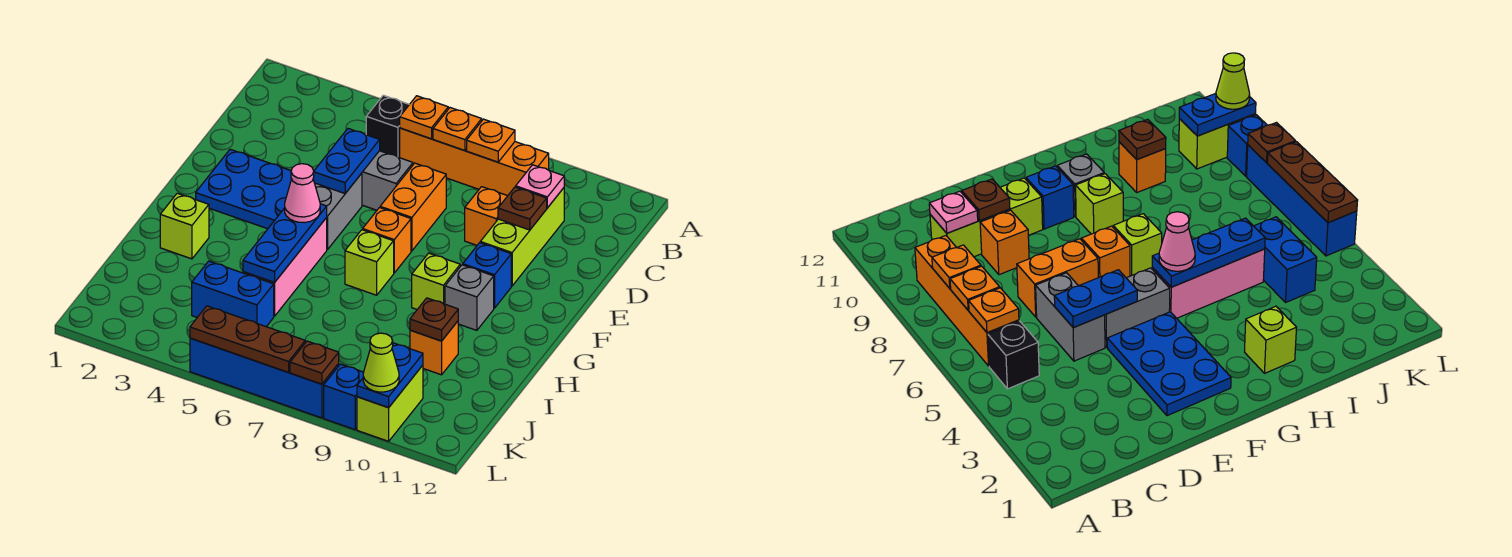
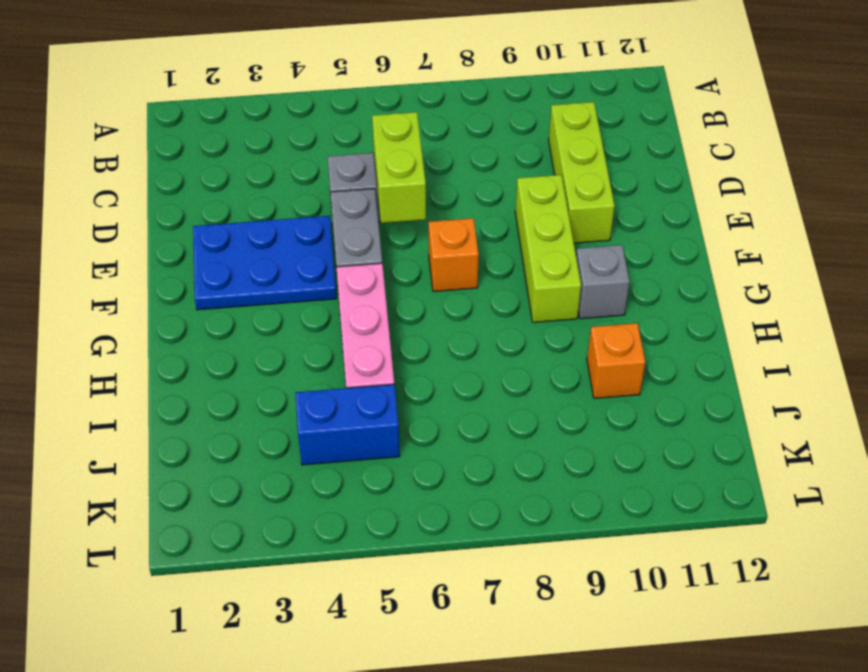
lime brick D6:E6 level 2 -> lime brick K10:L10 level 1
lime brick E9:G9 level 1 -> lime brick G9 level 1
none -> black brick B5 level 1
none -> orange brick B6:B9 level 1
none -> orange brick D7:E7 level 1
none -> orange brick D9 level 1

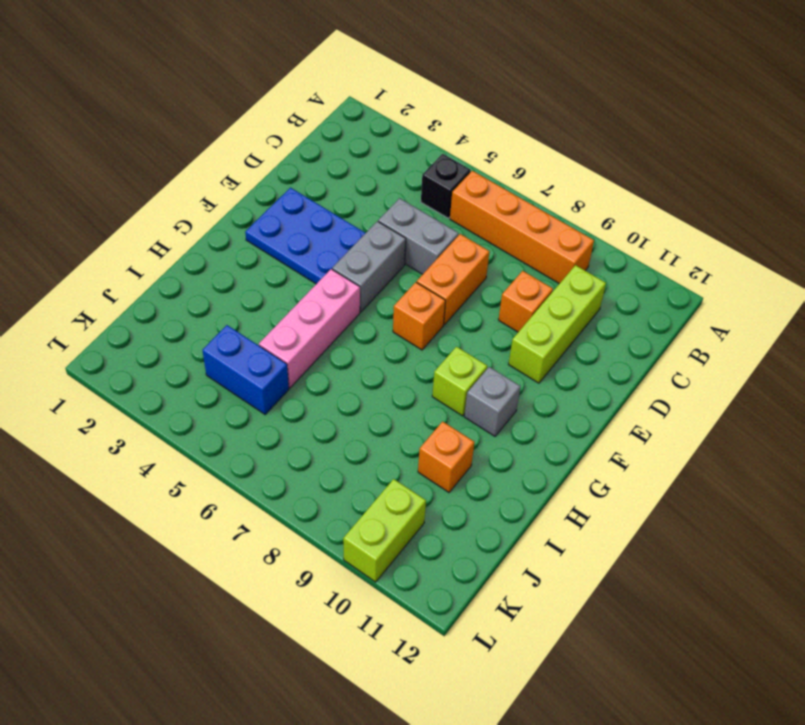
none -> blue brick F10 level 1
none -> lime brick G7 level 1
none -> lime brick H2 level 1
none -> blue brick L5:L8 level 1

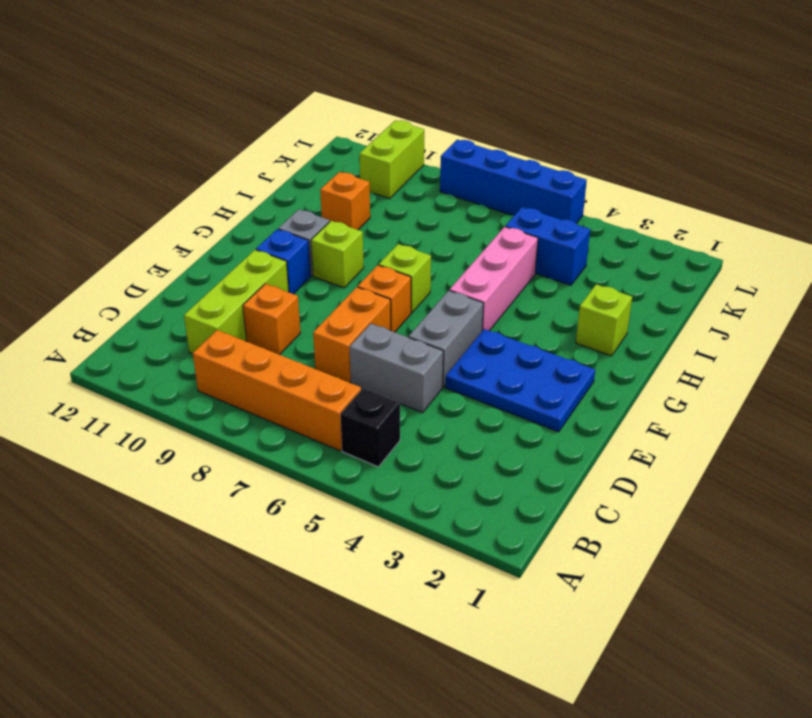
none -> blue brick L9 level 1
none -> orange plate B6 level 2
none -> orange plate B7 level 2
none -> orange plate B8 level 2

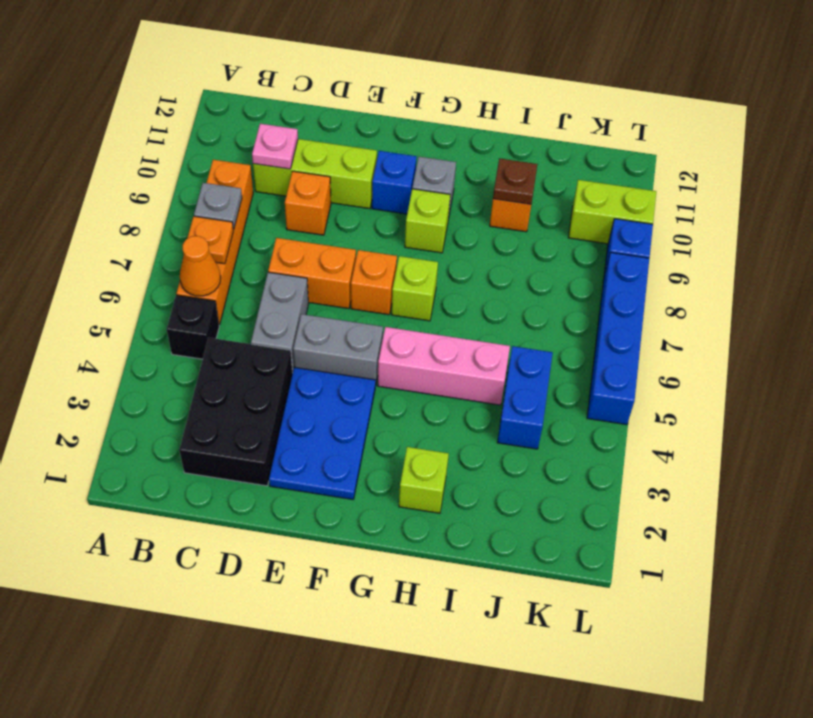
orange cone B6 level 2 -> orange plate B6 level 2
grey plate B8 level 2 -> orange plate B8 level 2
black brick C2:D4 level 1 -> none
none -> blue plate D5:E5 level 2
none -> brown plate D10 level 2
none -> blue plate G5:I5 level 2
none -> blue plate K10:L10 level 2

